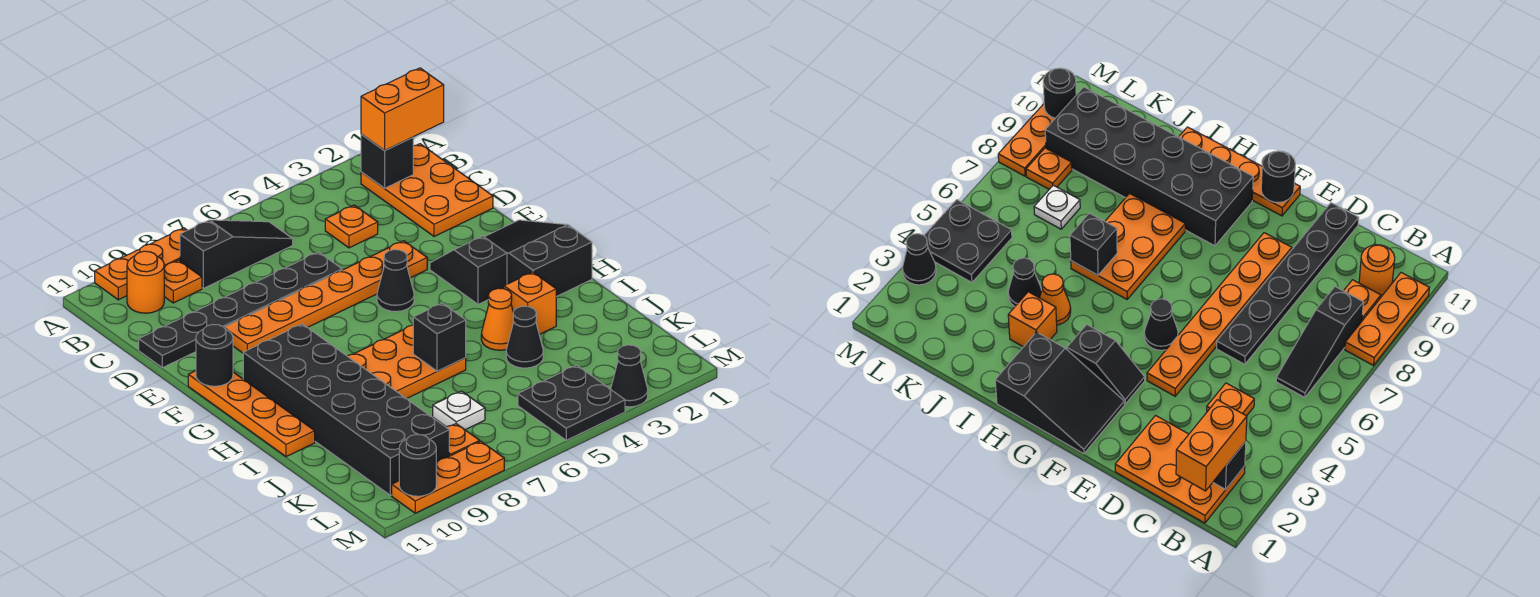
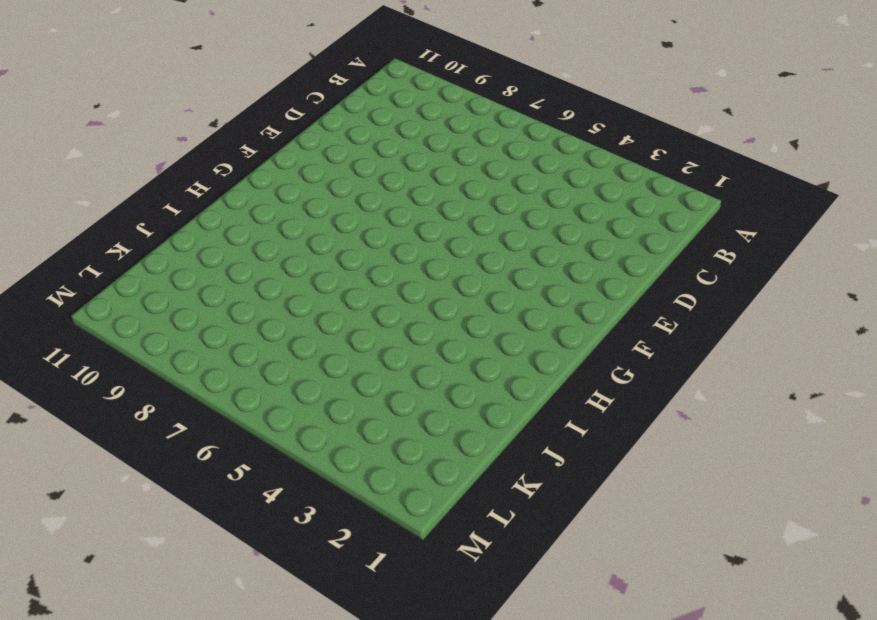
none -> orange plate A8:A10 level 1
none -> orange plate B1:D2 level 1
none -> black slope B6:B8 level 1 top 8

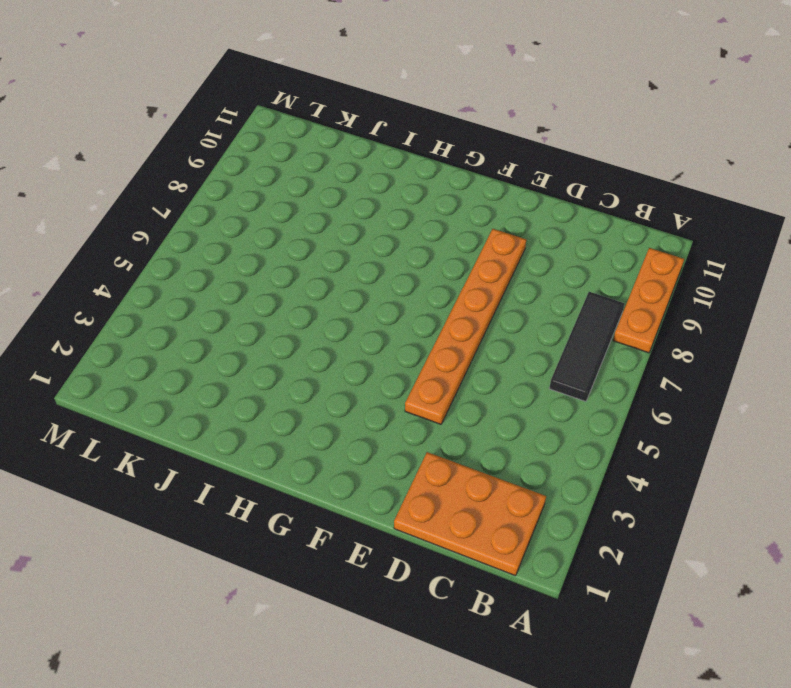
black tile B6:B8 level 1 -> black slope B6:B8 level 1 top 8
none -> orange plate B9 level 1
none -> orange round brick B10 level 1
none -> orange plate C4 level 1

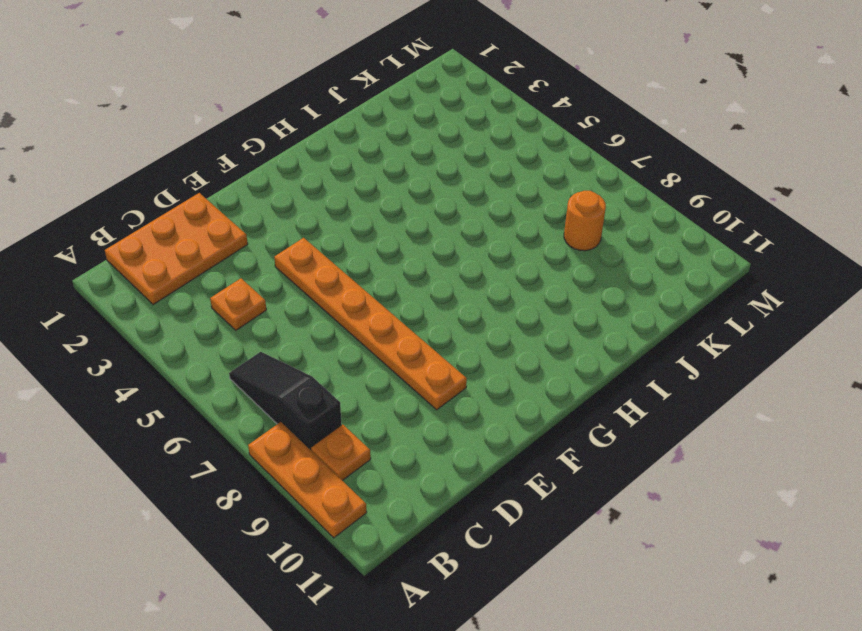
orange round brick K8 level 1 -> orange round brick B10 level 1
none -> black plate D6:D11 level 1
none -> black slope F1:H2 level 1 top H
none -> black slope F3:G3 level 1 top G

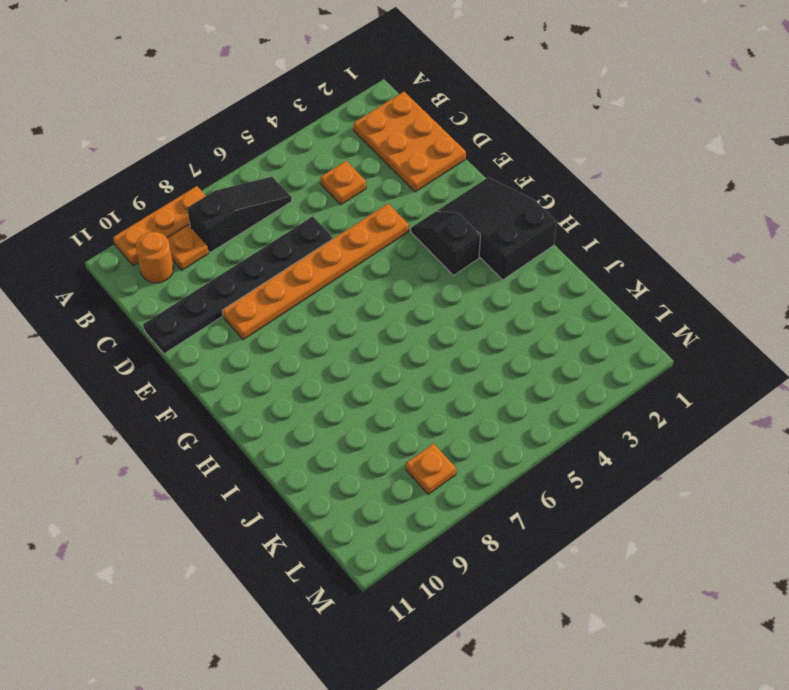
none -> black cone F5 level 1
none -> orange plate F11:I11 level 1
none -> black brick G9:L10 level 1

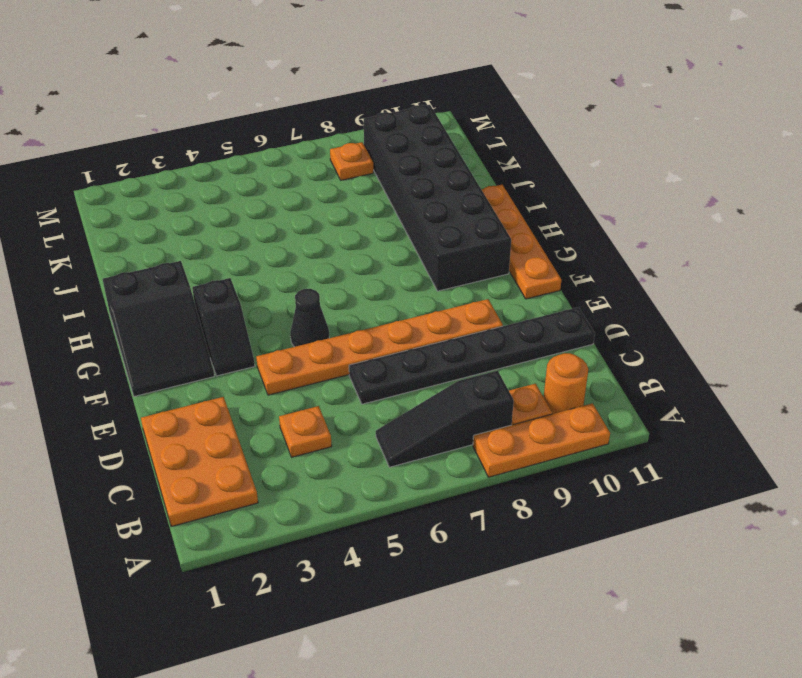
none -> orange plate H6:I8 level 1
none -> orange brick I3 level 1
none -> orange cone I4 level 1

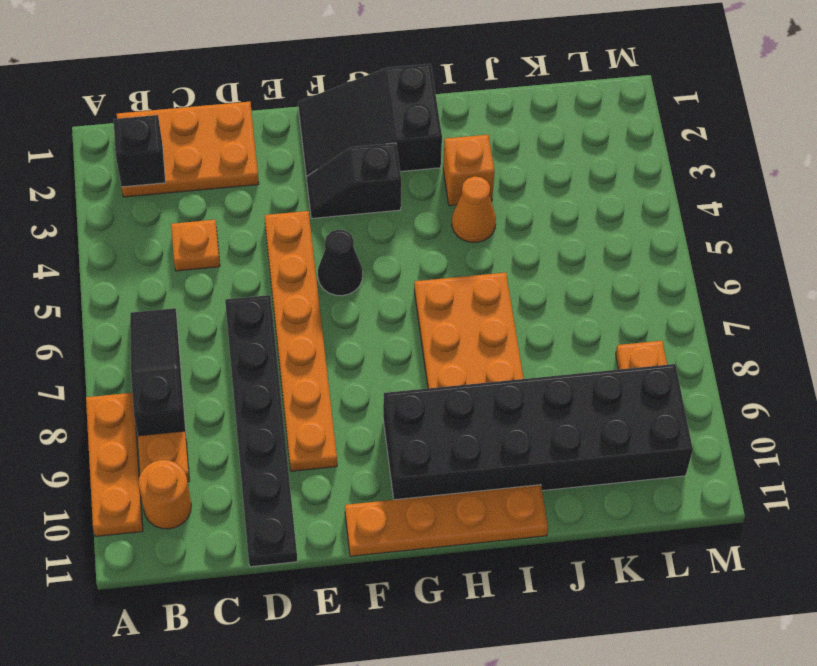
none -> black cone J4 level 1
none -> white plate K7 level 1
none -> black plate L4:M5 level 1

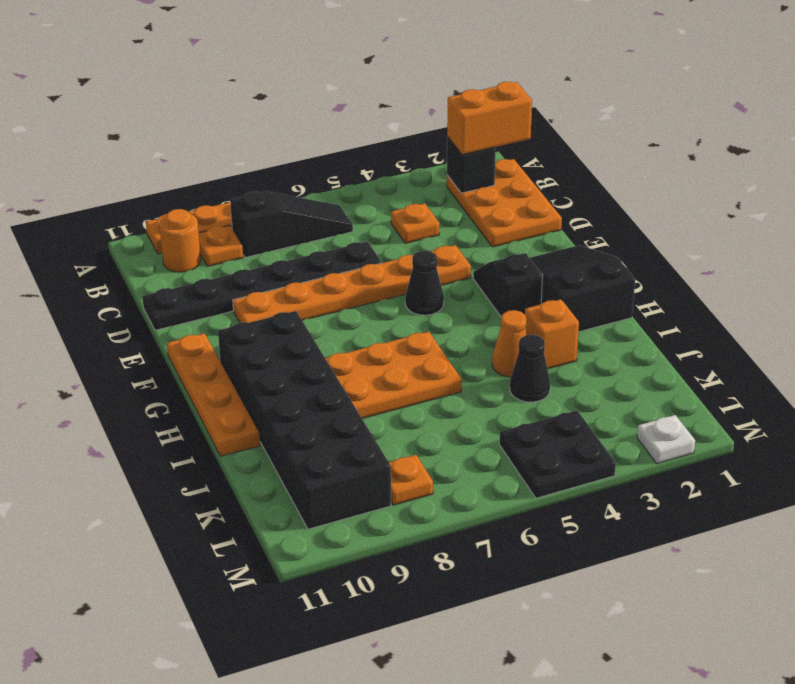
white plate M2 level 1 -> white plate K7 level 1
none -> black cone M3 level 1
none -> orange plate M8:M10 level 1
none -> black round brick F11 level 2

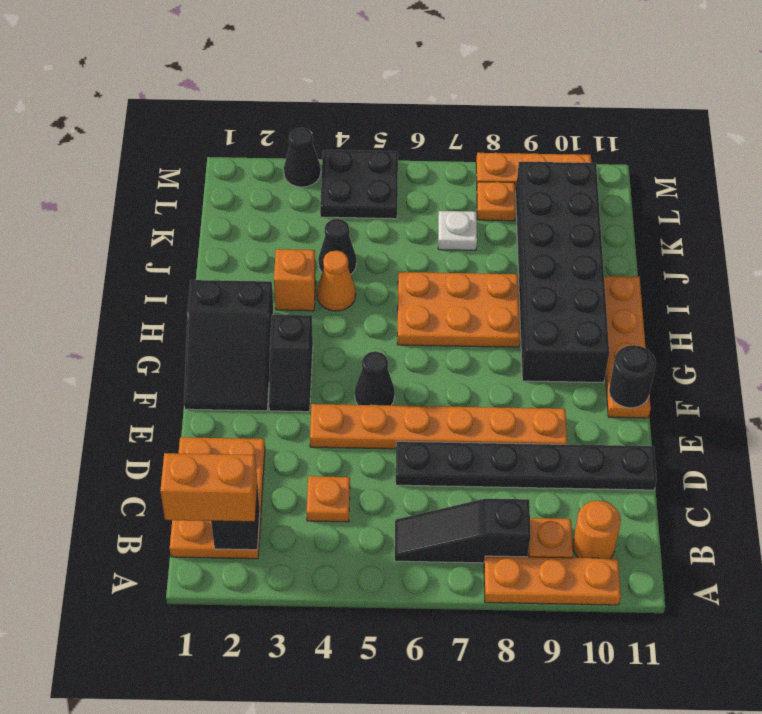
none -> black brick I6 level 2
none -> black round brick M10 level 2

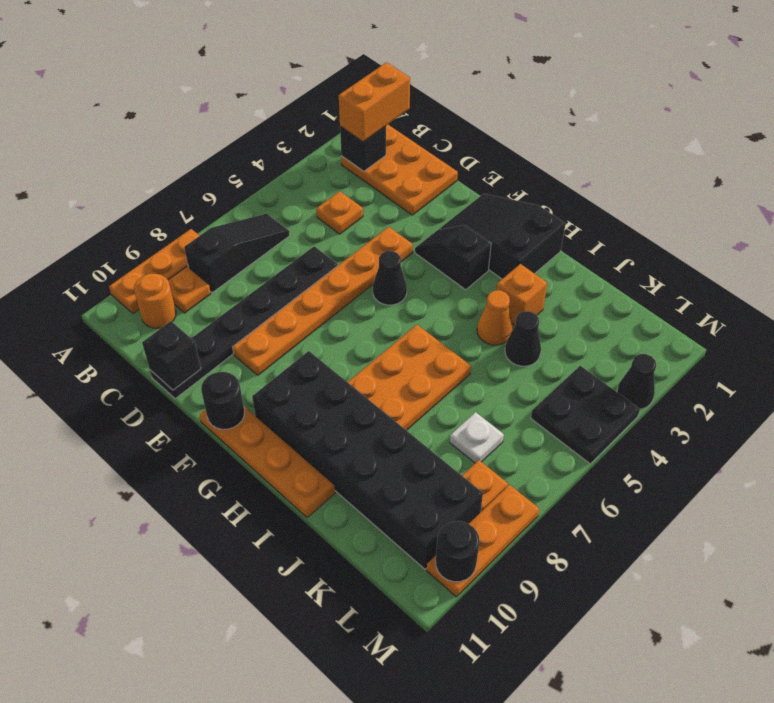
black brick D11 level 2 -> black brick I6 level 2

